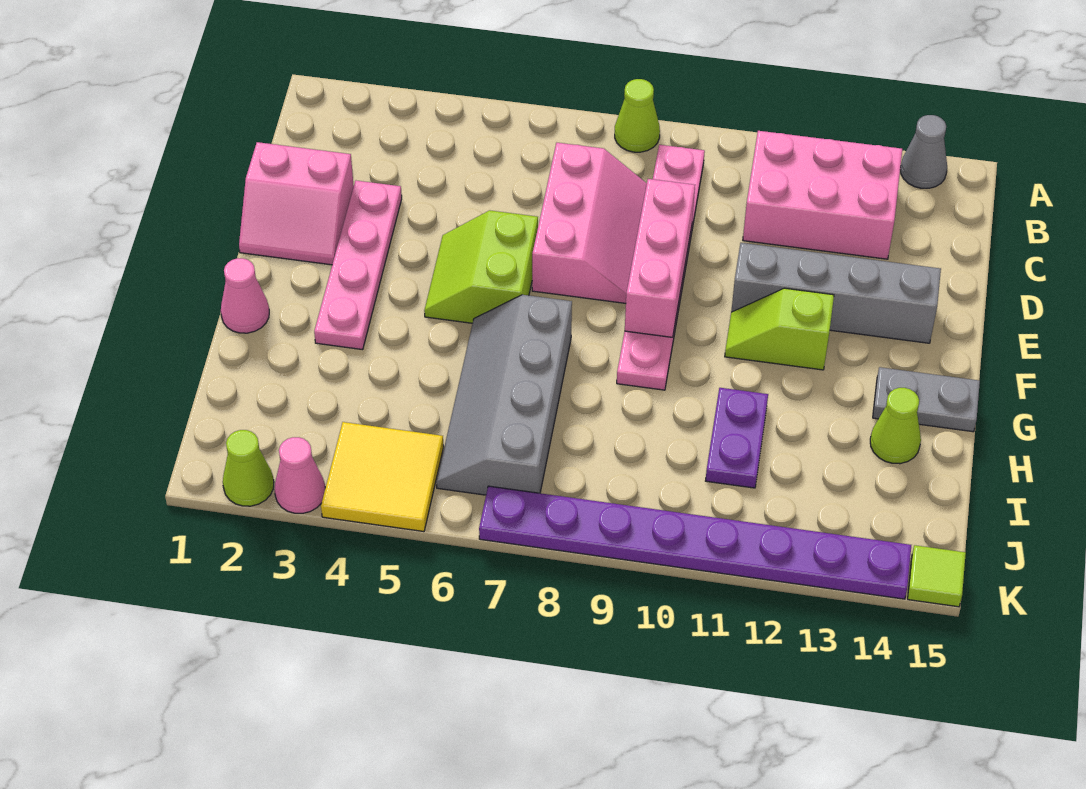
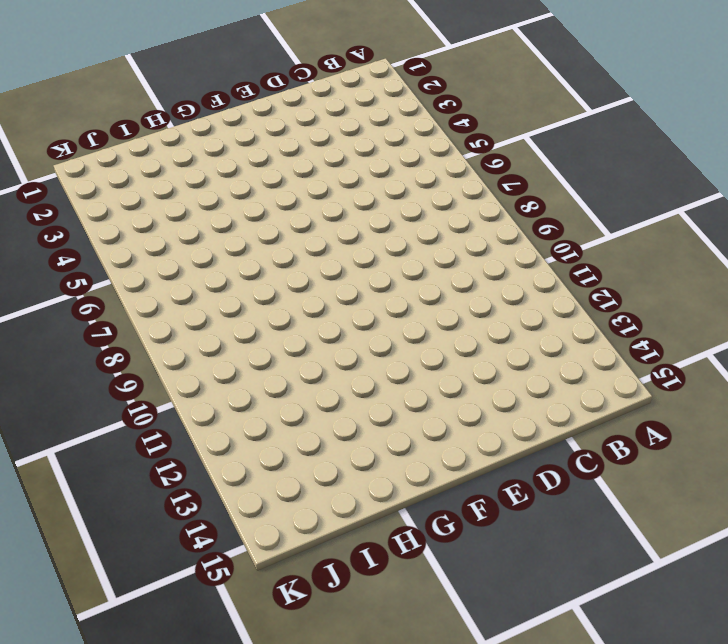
none -> lime cone A8 level 1
none -> grey cone A14 level 1
none -> pink plate B9:G9 level 1

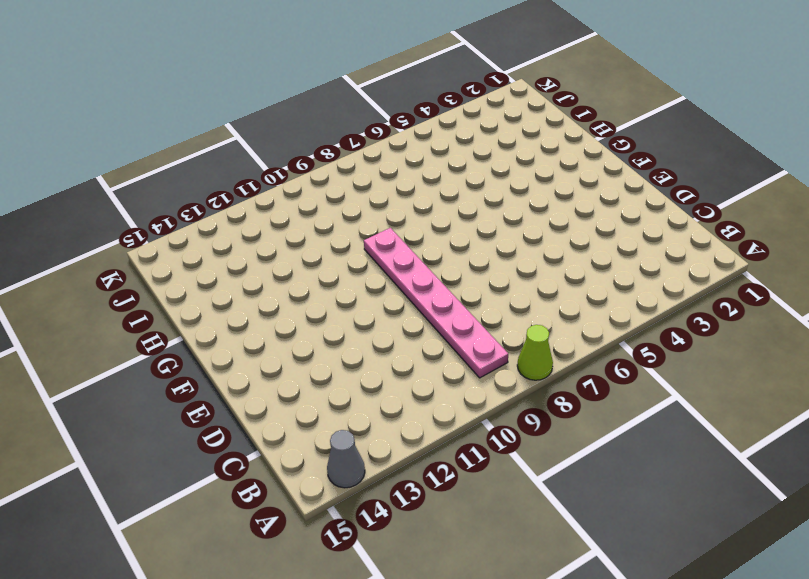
none -> pink brick B11:C13 level 1
none -> pink slope C7:E8 level 1 top 7
none -> pink slope D1:E2 level 1 top D

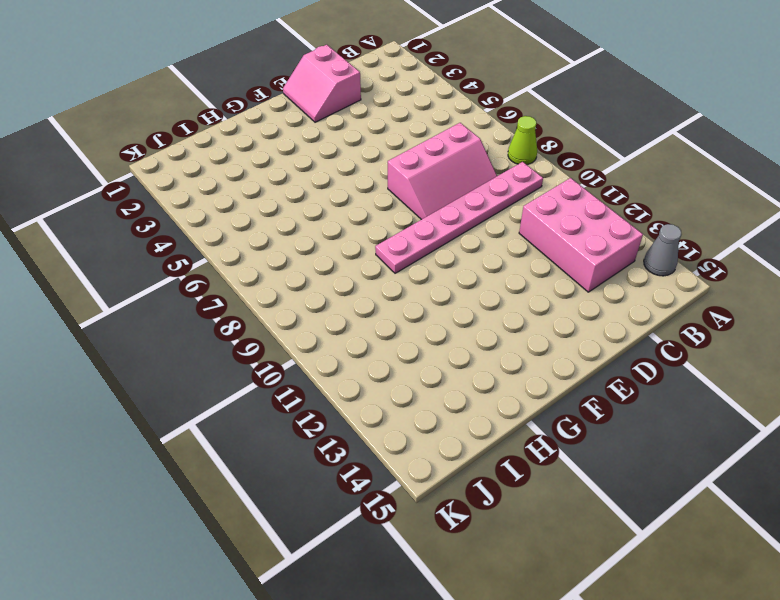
none -> pink plate D3:G3 level 1
none -> lime slope E5:F6 level 1 top 6
none -> grey brick E11:E14 level 1

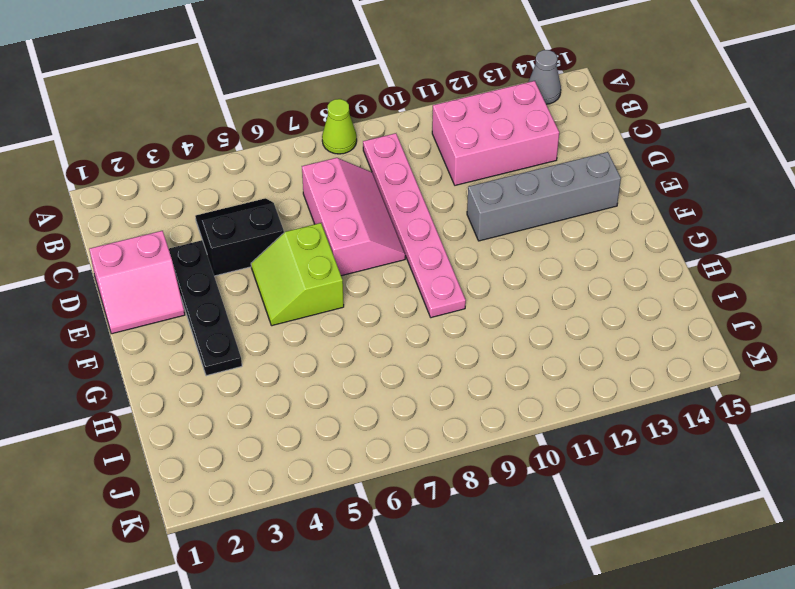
black slope C4:D5 level 1 top D -> none
black plate D3:G3 level 1 -> pink plate D3:G3 level 1
none -> lime slope F11:F12 level 1 top 12
none -> pink cone G1 level 1
none -> grey slope G6:J7 level 1 top 7

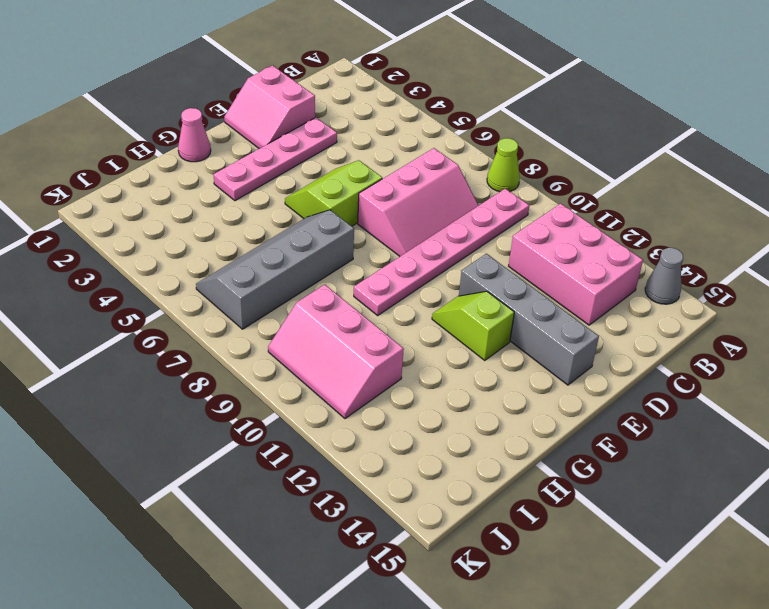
pink slope I9:J11 level 1 top I -> purple plate H11:I11 level 1
none -> grey plate G14:G15 level 1
none -> lime cone H14 level 1
none -> yellow tile J4:K5 level 1

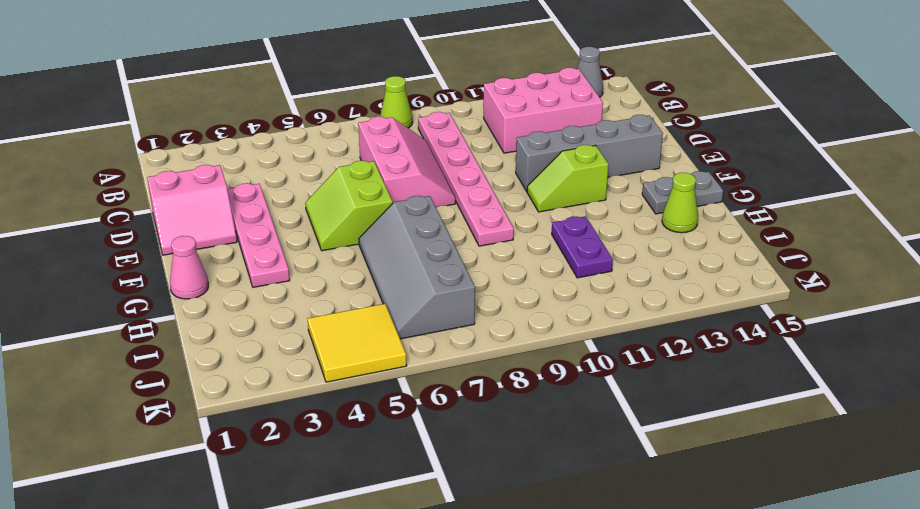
none -> lime cone K2 level 1
none -> pink cone K3 level 1
none -> purple plate K7:K14 level 1

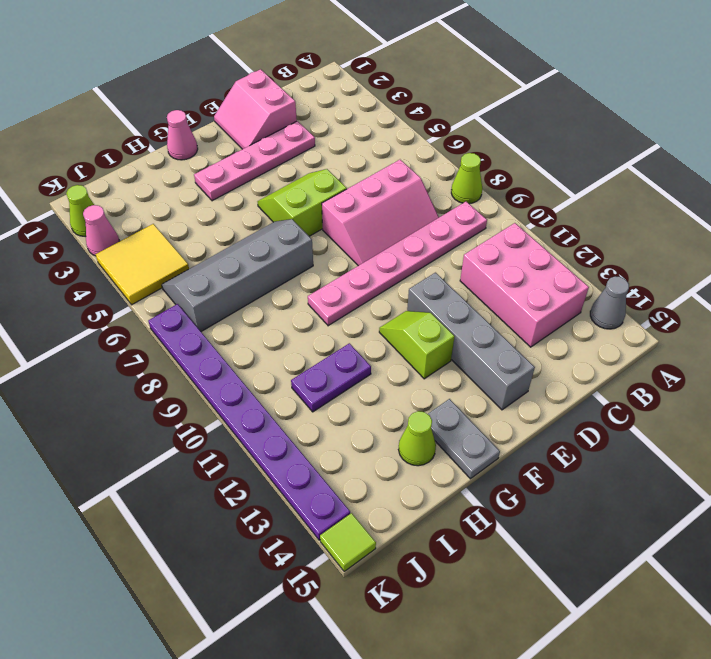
none -> pink brick D9:F9 level 2

